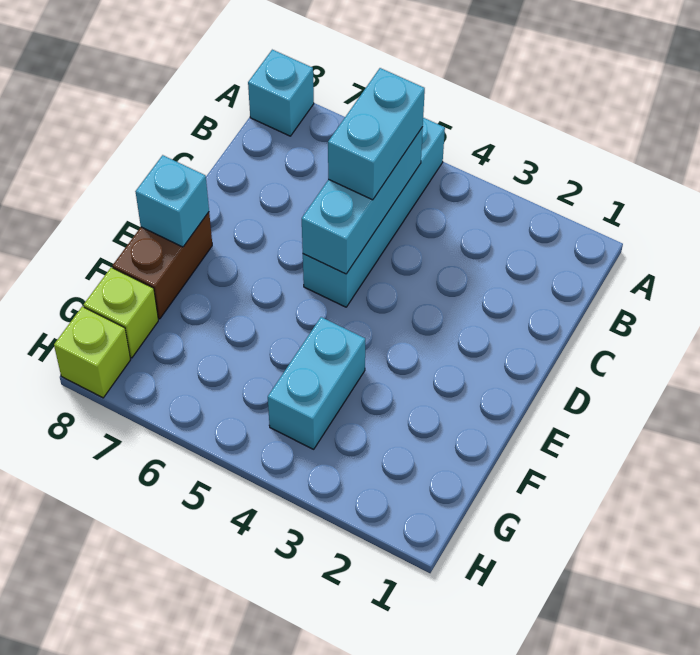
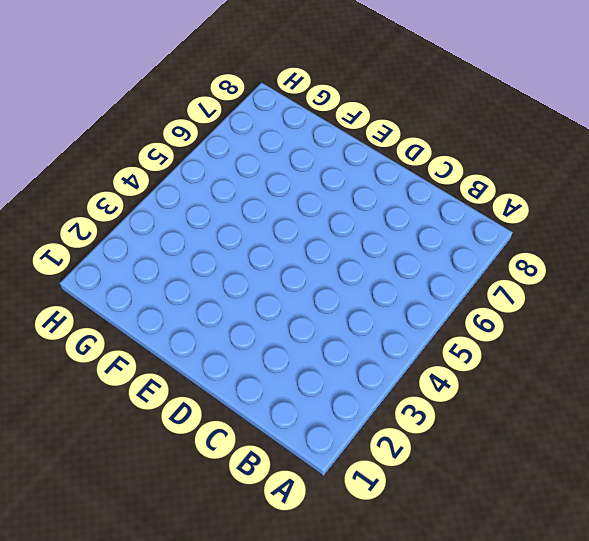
none -> cyan brick A5:D5 level 1
none -> cyan brick A8 level 1

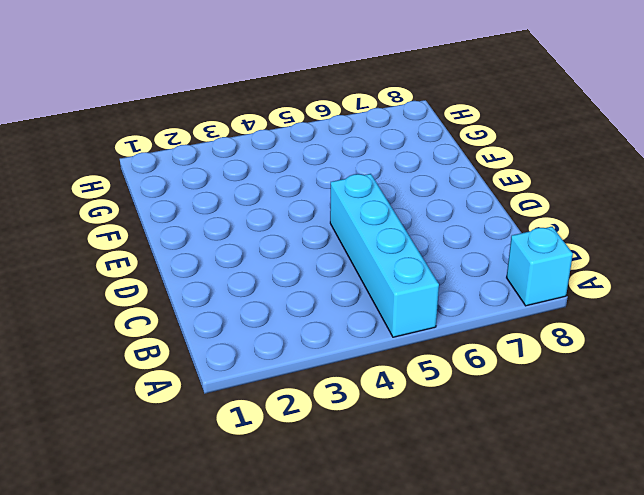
none -> brown brick E8:F8 level 1
none -> cyan brick F4:G4 level 1

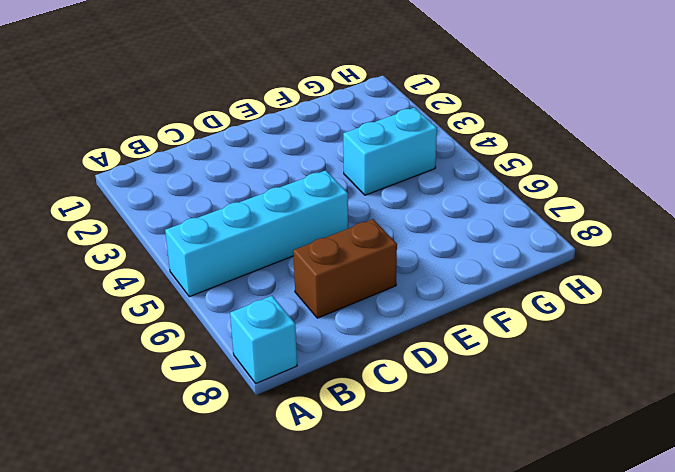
brown brick C7:D7 level 1 -> brown brick E8:F8 level 1
none -> lime brick G8 level 1
none -> lime brick H8 level 1

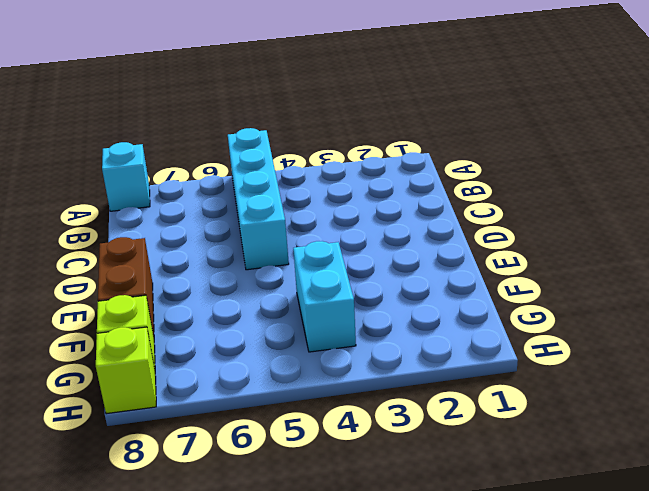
none -> cyan brick B5:D5 level 2
none -> cyan brick E8 level 2

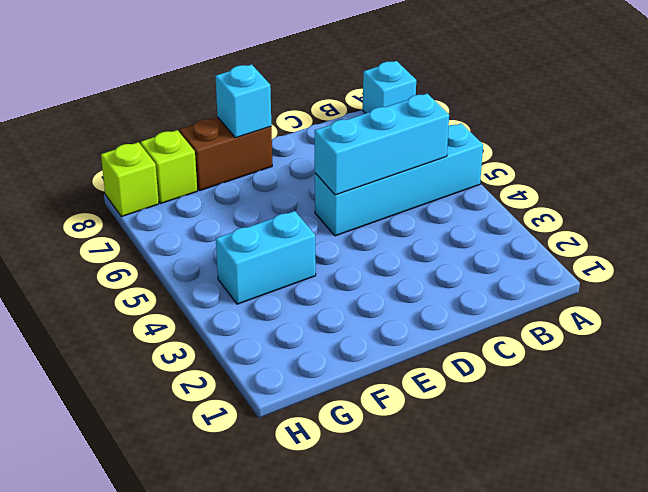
none -> cyan brick B5:C5 level 3

